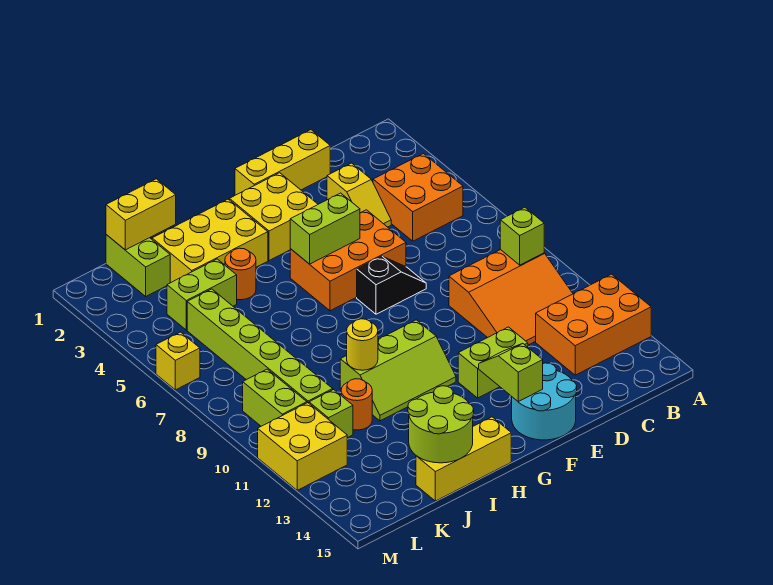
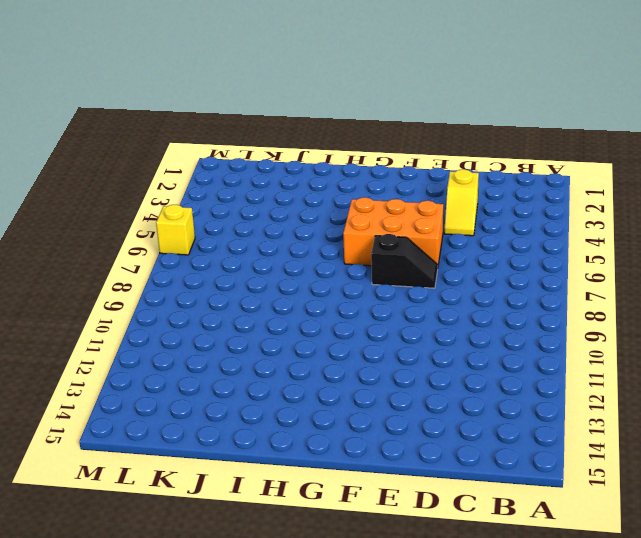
none -> orange brick A12:C13 level 1
none -> orange brick B4:C5 level 1
none -> orange slope B9:D11 level 1 top 9

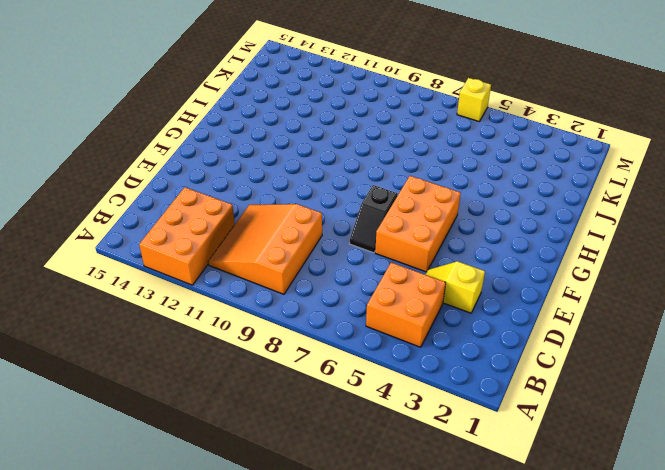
none -> yellow brick D1:F1 level 1
none -> lime brick E12:F12 level 1
none -> cyan round brick E14:F15 level 1

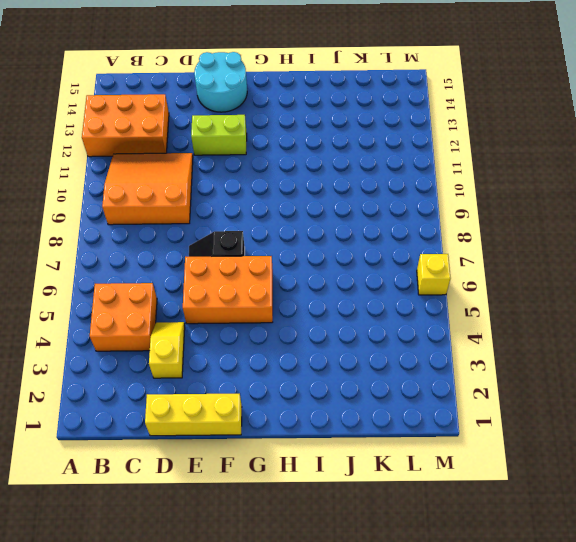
none -> yellow brick F2:G3 level 1
none -> lime slope G10:I11 level 1 top 10
none -> yellow brick H2:J3 level 1

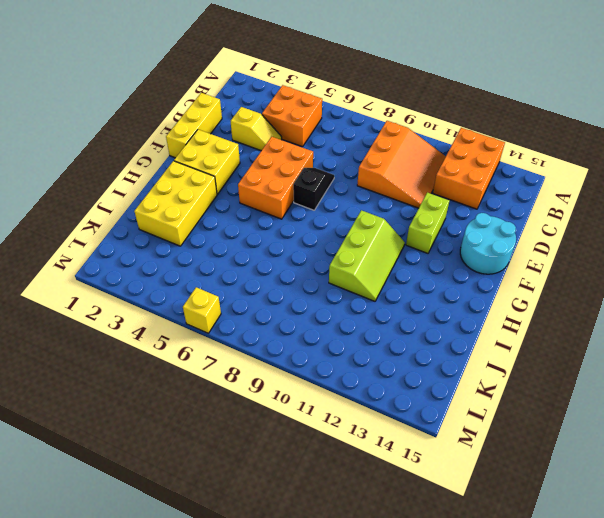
none -> yellow brick H15:J15 level 1
none -> orange round brick I4 level 1
none -> lime brick J4:K4 level 1

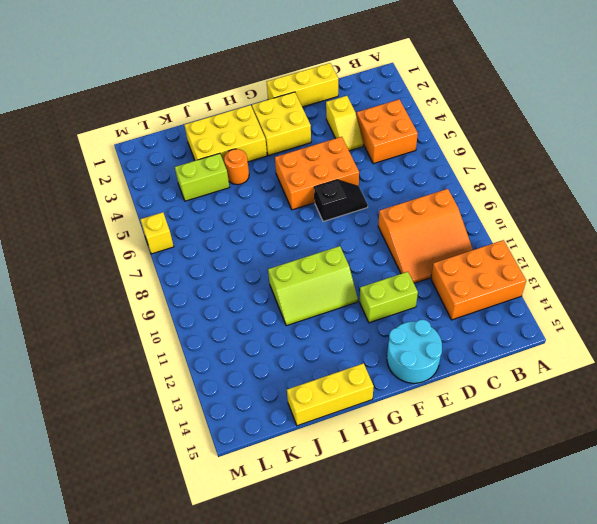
none -> orange round brick J11 level 1
none -> lime brick K1:K2 level 1
none -> lime brick K5:K10 level 1

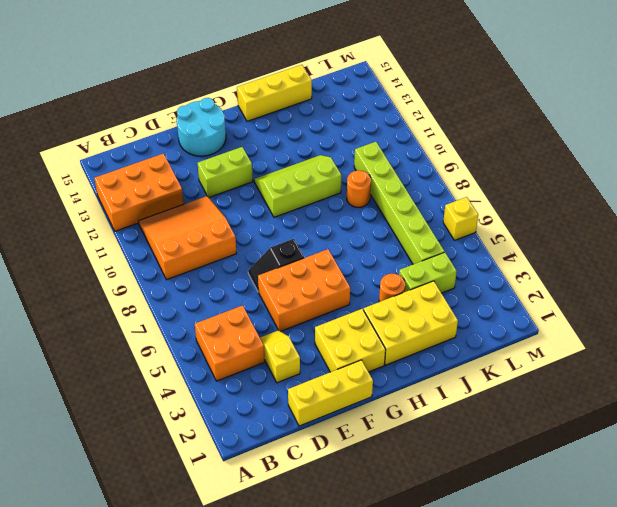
orange round brick J9 level 1 -> orange round brick J11 level 1
none -> lime brick K1:K2 level 1
none -> lime brick K11 level 1
none -> lime brick L9:L10 level 1

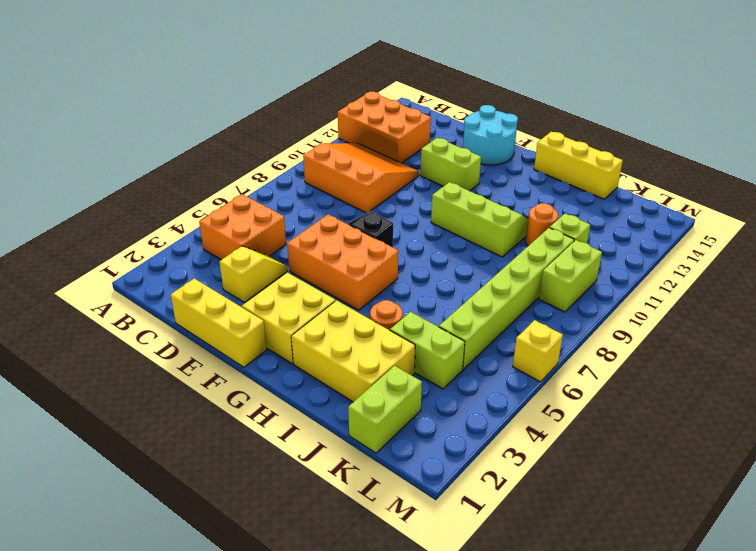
none -> yellow brick L11:M12 level 1
none -> lime brick B9 level 2
none -> lime brick F5:G5 level 2

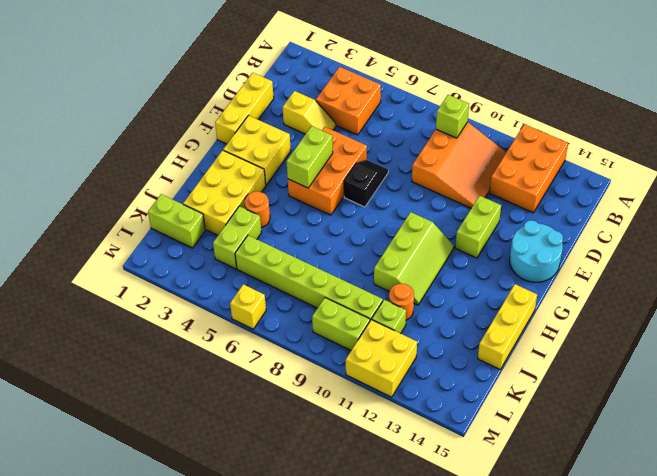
none -> lime slope F13:F14 level 2 top 14
none -> yellow round brick I10 level 2
none -> lime round brick I14:J15 level 2

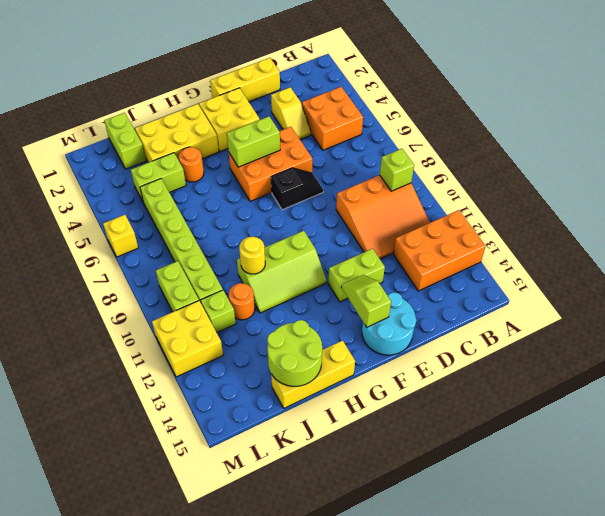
none -> yellow brick J1:K1 level 2

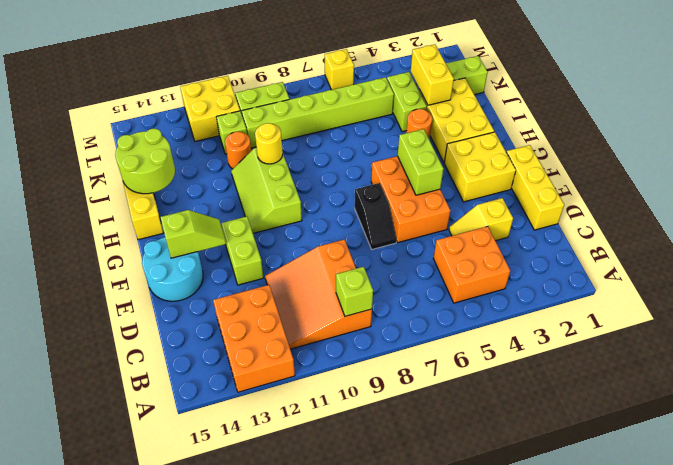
yellow brick J3:K3 level 2 -> yellow brick J1:K1 level 2

